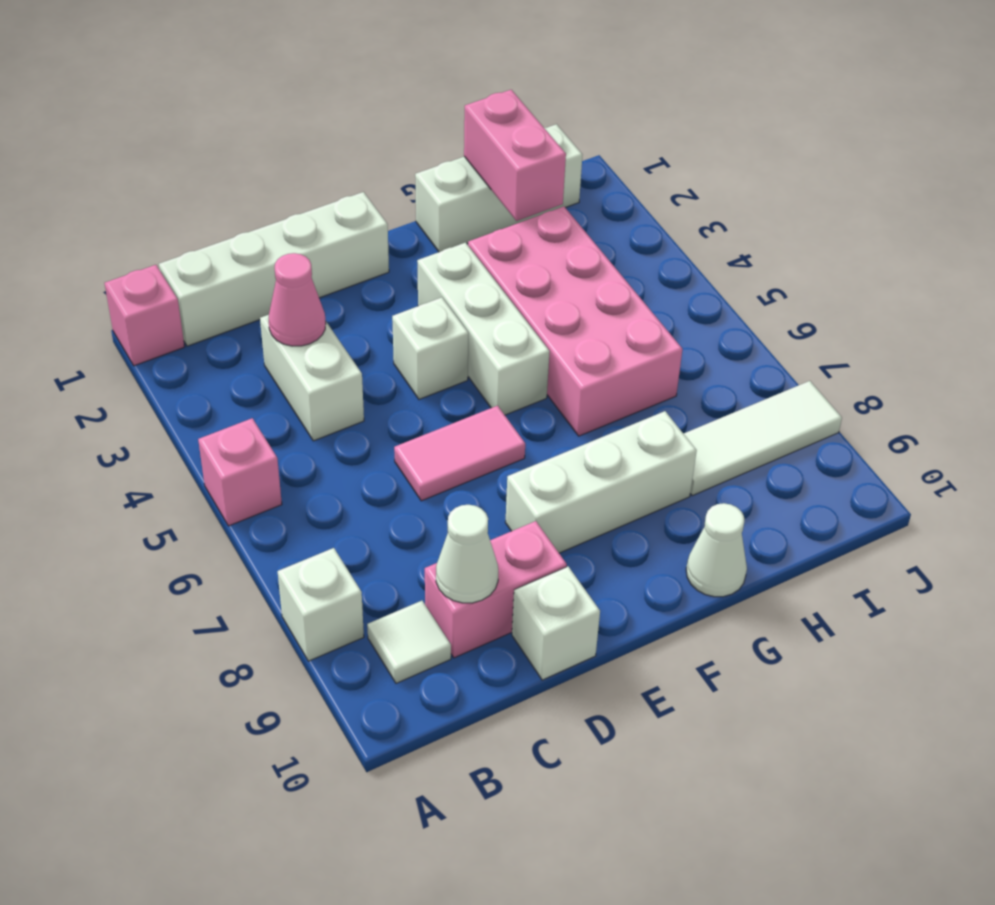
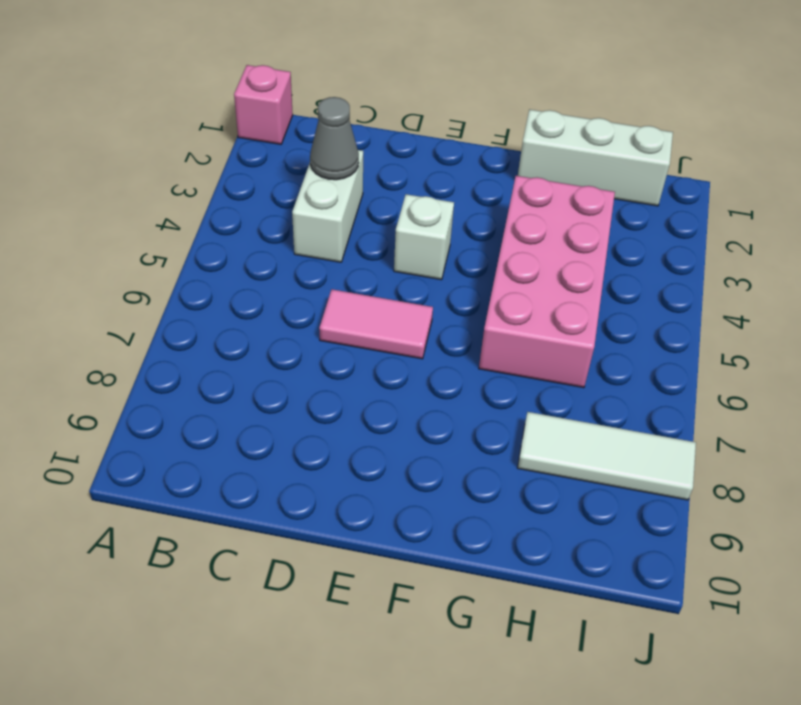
grey cone C3 level 2 -> pink cone C3 level 2
none -> pink brick A5 level 1
none -> white brick A8 level 1
none -> white brick B1:E1 level 1

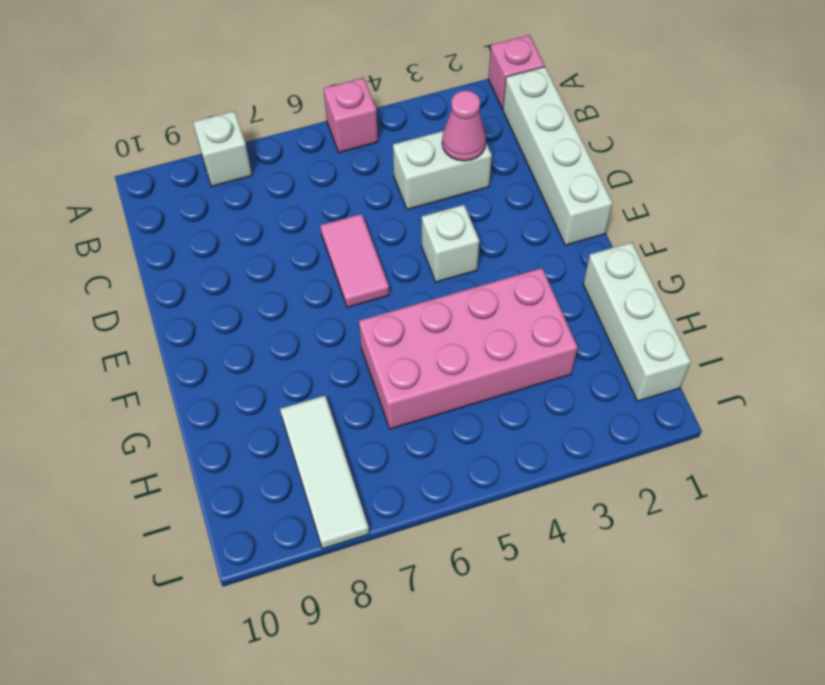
none -> white tile B9 level 1
none -> pink brick C9:D9 level 1
none -> white brick D10 level 1

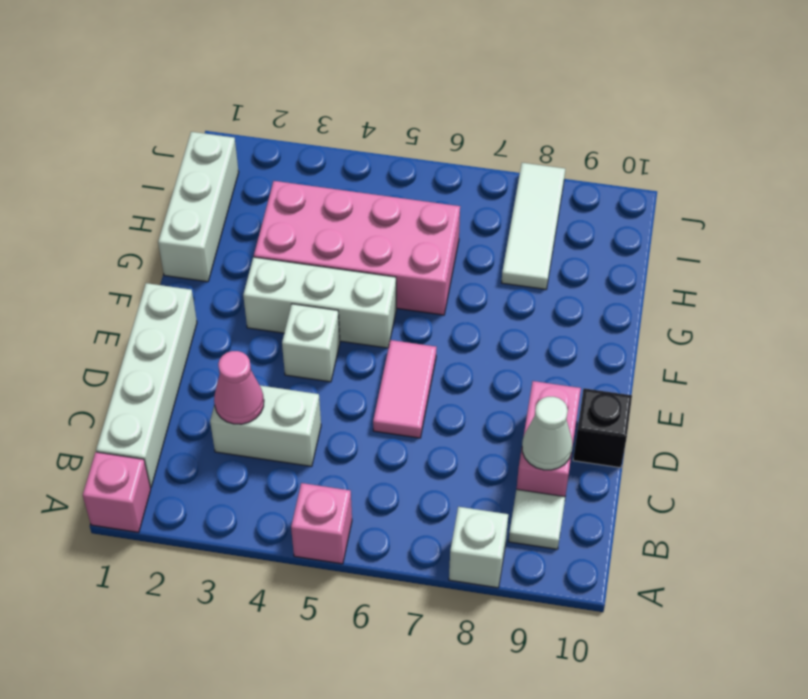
black brick D10 level 1 -> white brick D10 level 1
none -> white brick E8:G8 level 1
none -> white cone G10 level 1
none -> pink brick H1:H2 level 2

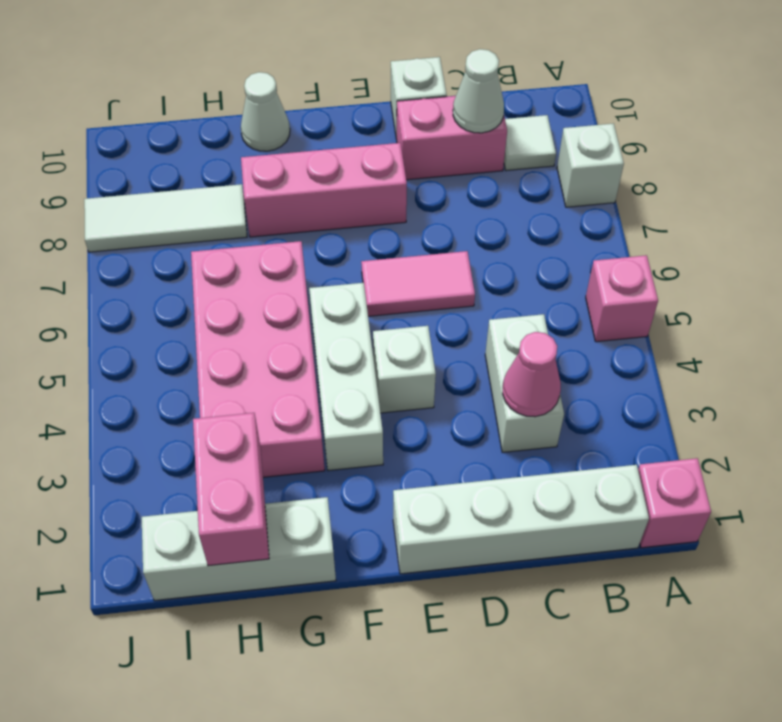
pink brick E8:G8 level 1 -> white brick E8:G8 level 1

